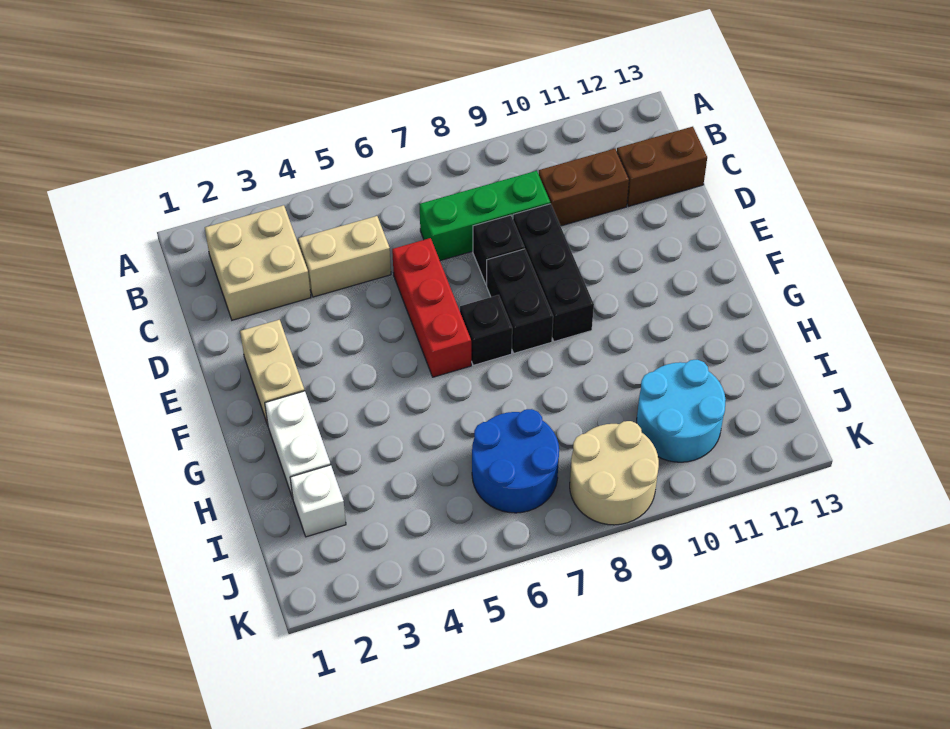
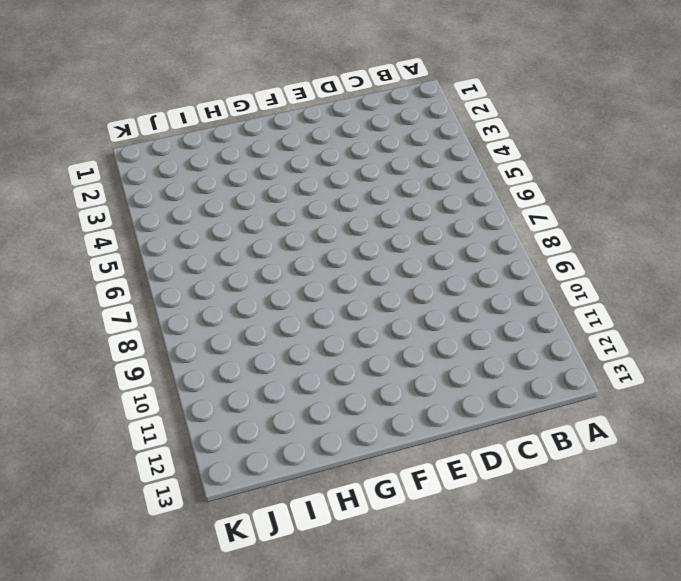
none -> tan brick B2:C3 level 1
none -> tan brick C4:C5 level 1
none -> green brick C7:C9 level 1

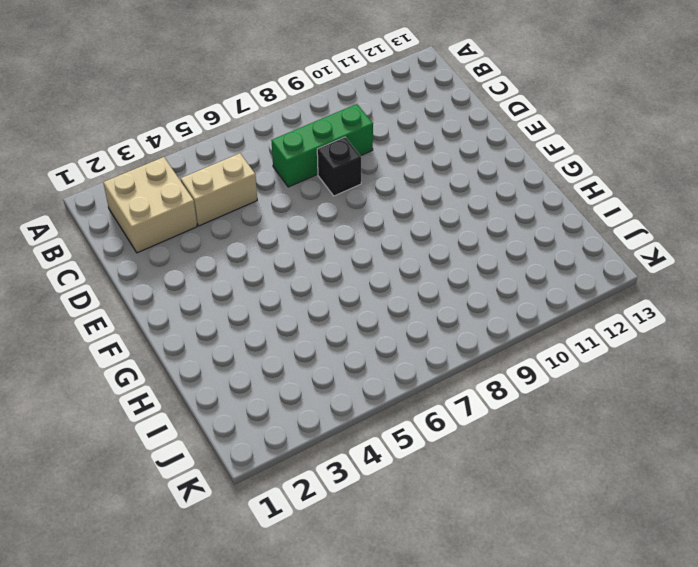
none -> brown brick C10:C11 level 1
none -> brown brick C12:C13 level 1
none -> red brick D6:F6 level 1

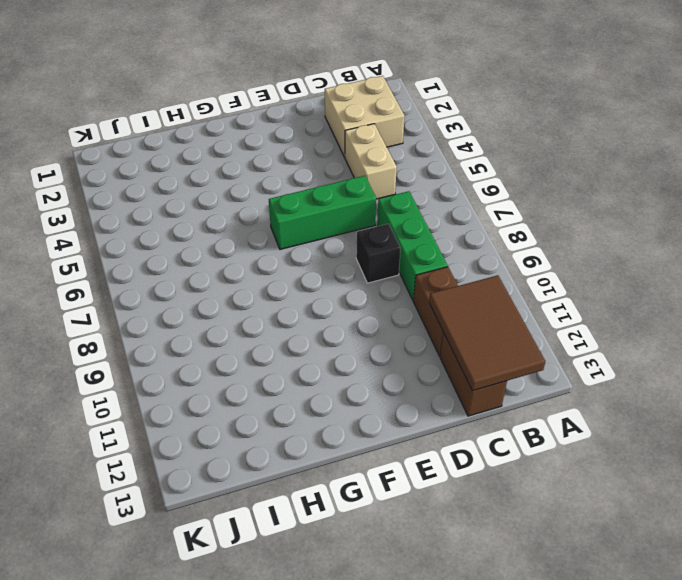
brown tile B11:C13 level 2 -> none
green brick D6:F6 level 1 -> red brick D6:F6 level 1
none -> black brick D9:F9 level 1
none -> tan brick E2:F2 level 1
none -> black brick E8:F8 level 1

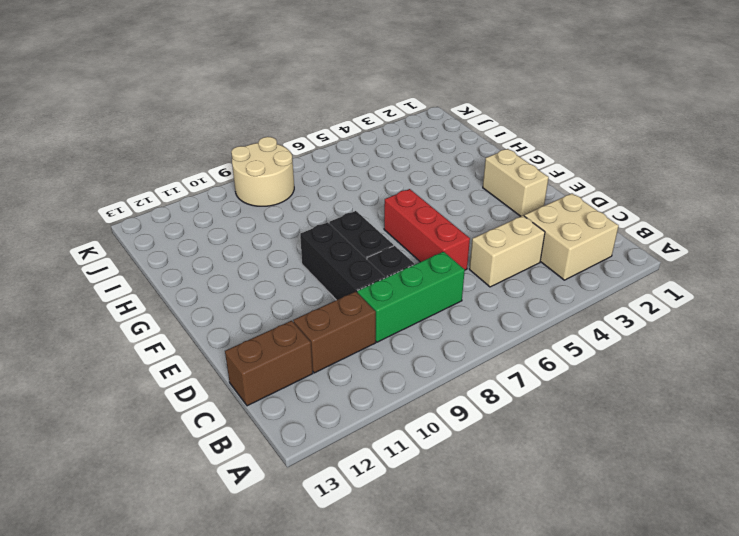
none -> black brick F7 level 1
none -> white brick G2:H2 level 1
none -> white brick I2 level 1

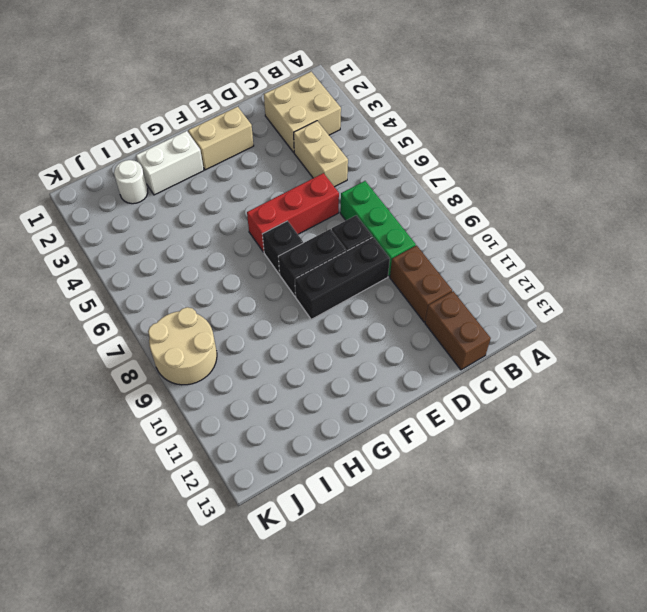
white round brick I2 level 1 -> white brick I2 level 1
none -> blue round brick I6:J7 level 1
none -> cyan round brick I10:J11 level 1

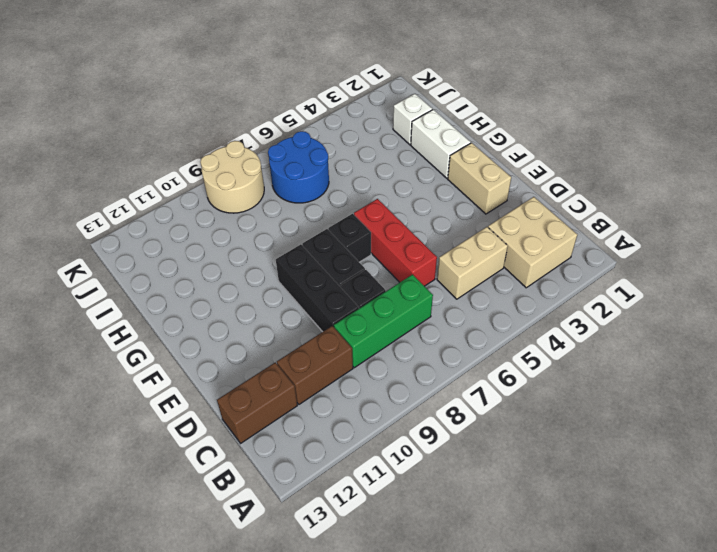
none -> cyan round brick I10:J11 level 1

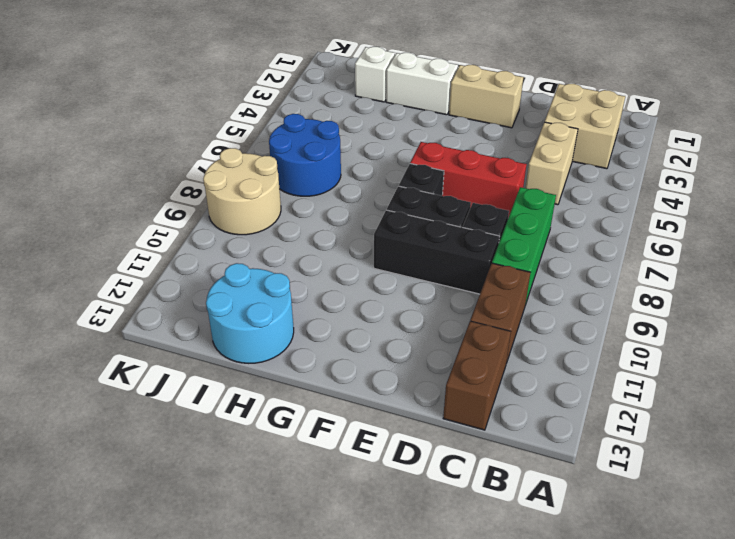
cyan round brick H12:I13 level 1 -> cyan round brick I10:J11 level 1

